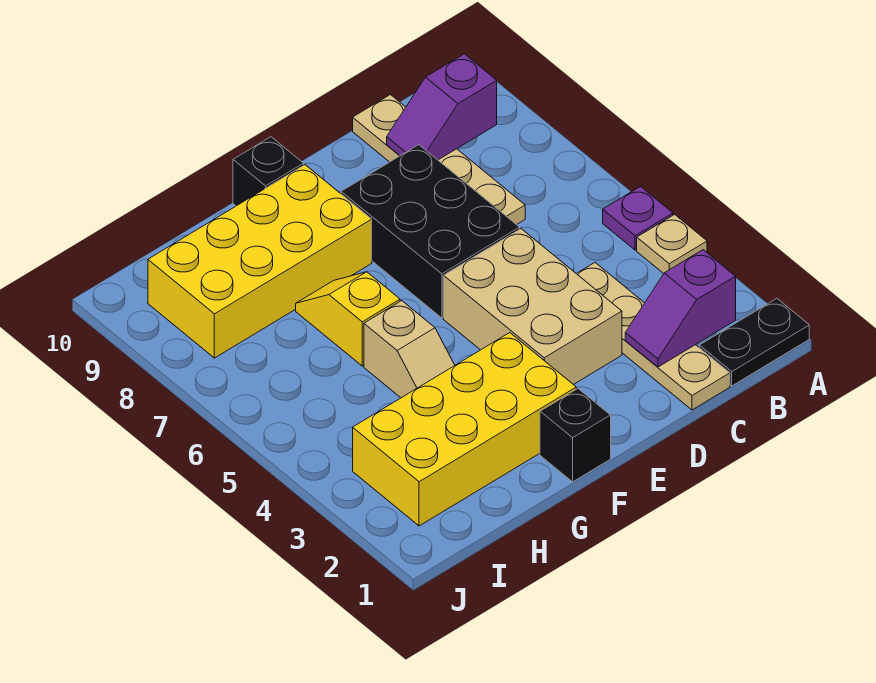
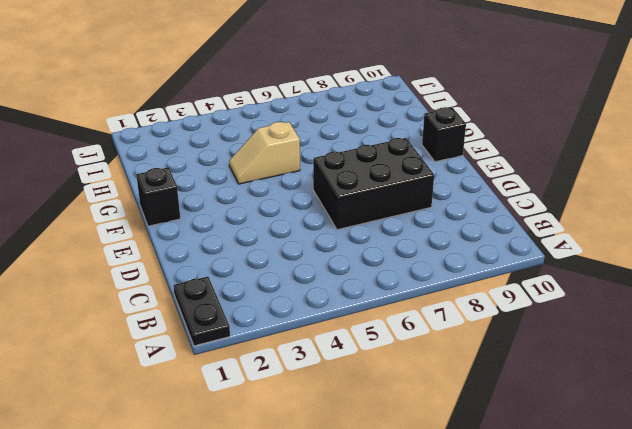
none -> tan plate A4 level 1
none -> purple plate A5 level 1
none -> tan plate C1:C4 level 1

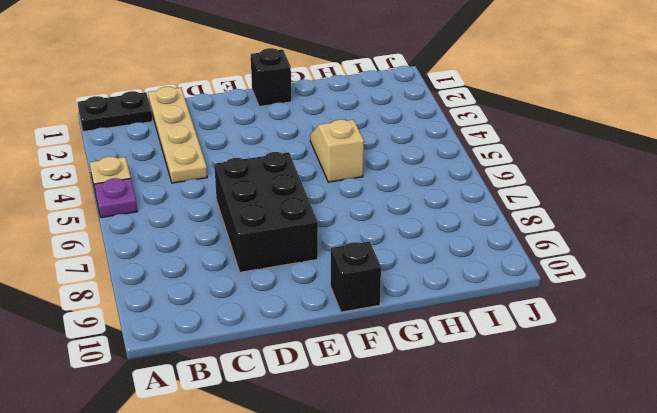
none -> tan plate C7:C10 level 1
none -> tan brick D3:E5 level 1
none -> yellow brick F2:I3 level 1

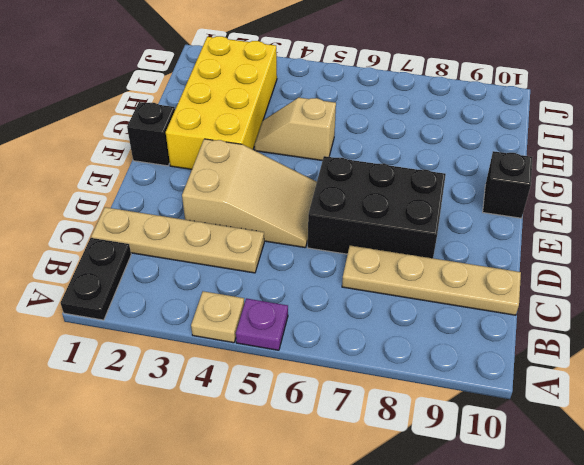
tan slope D3:E5 level 1 top 3 -> tan brick D3:E5 level 1
none -> yellow brick F8:I9 level 1
none -> yellow slope G6:G7 level 1 top 6
none -> purple slope B2:C2 level 2 top B

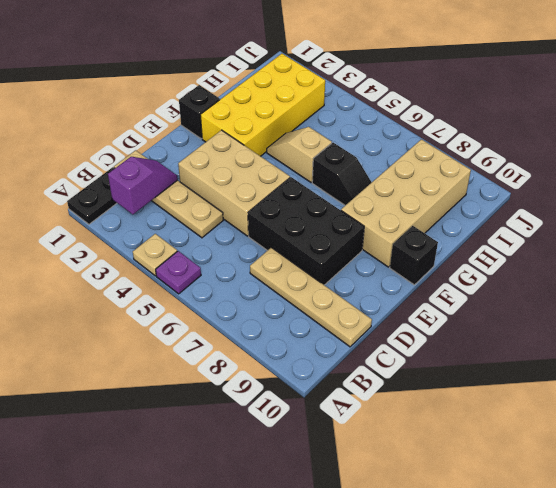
tan brick F8:I9 level 1 -> yellow brick F8:I9 level 1
black slope G6:G7 level 1 top 6 -> yellow slope G6:G7 level 1 top 6
none -> purple slope B9:C9 level 2 top B

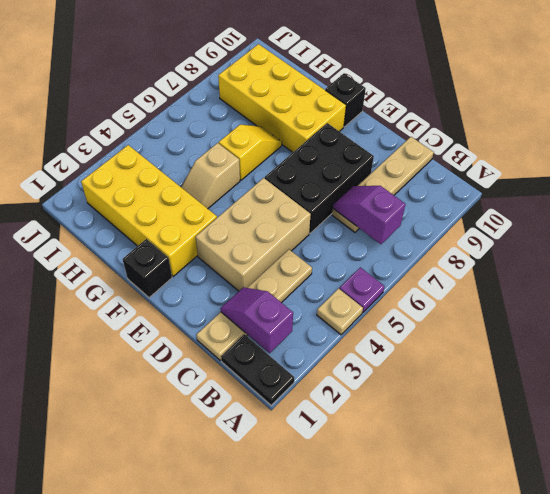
purple slope B7:C7 level 2 top B -> purple slope B9:C9 level 2 top B

